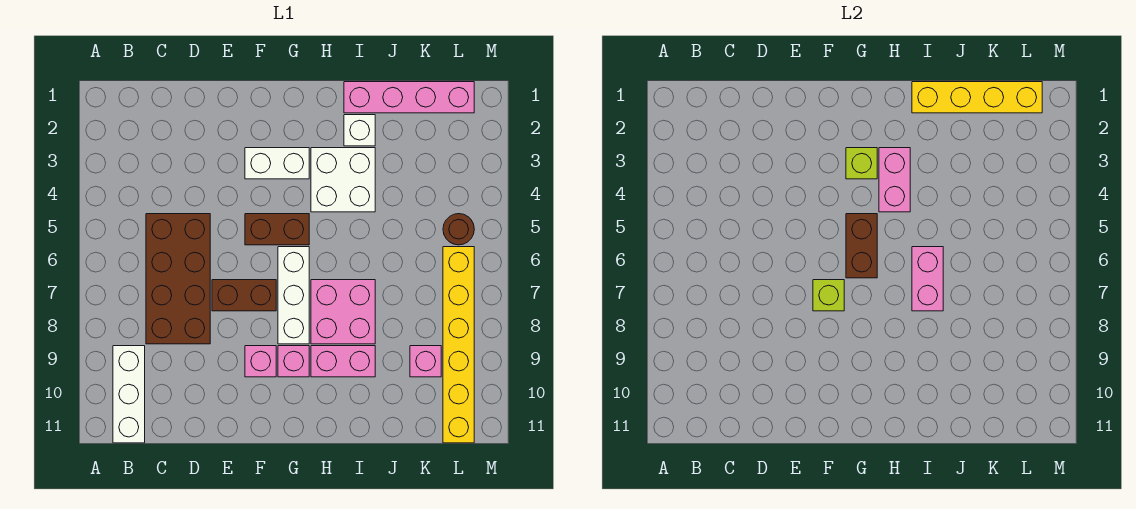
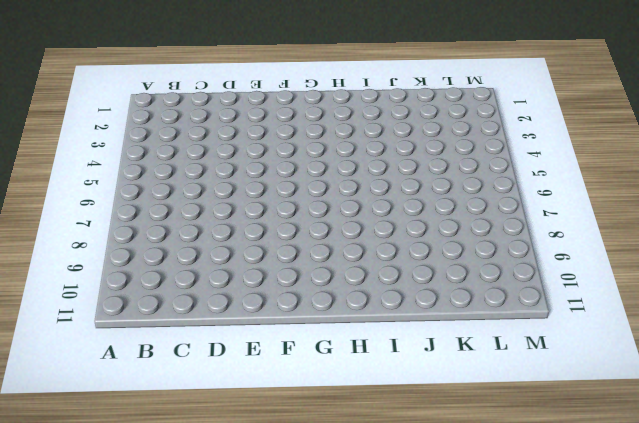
none -> white brick B9:B11 level 1
none -> brown brick C5:D8 level 1
none -> brown brick E7:F7 level 1

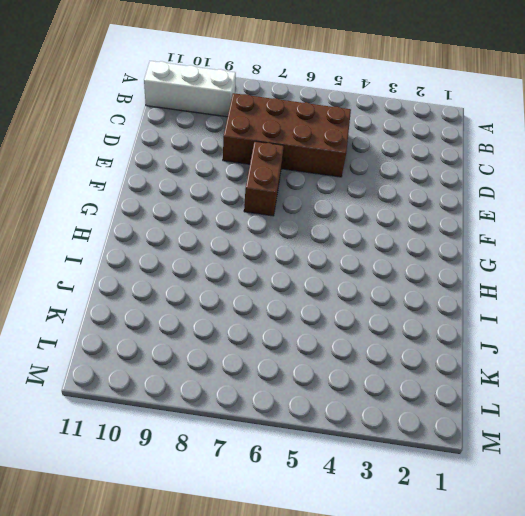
none -> white brick F3:G3 level 1
none -> brown brick F5:G5 level 1
none -> pink brick F9 level 1

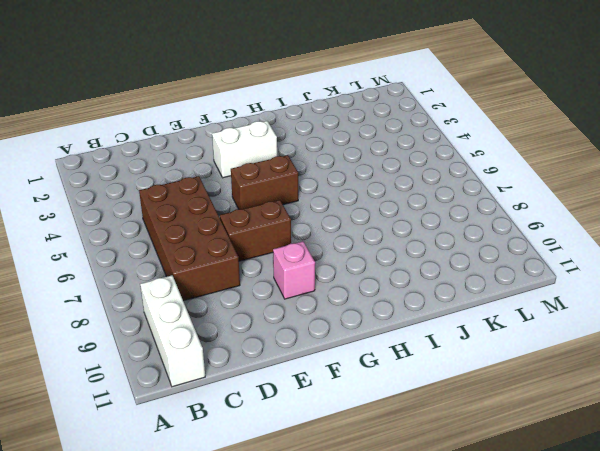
none -> white brick G6:G8 level 1
none -> pink brick G9 level 1
none -> white brick H3:I4 level 1

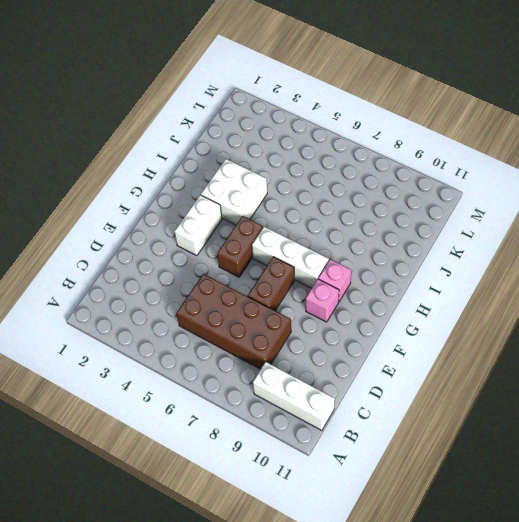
none -> pink brick H7:I8 level 1
none -> pink brick H9:I9 level 1
none -> pink brick I1:L1 level 1

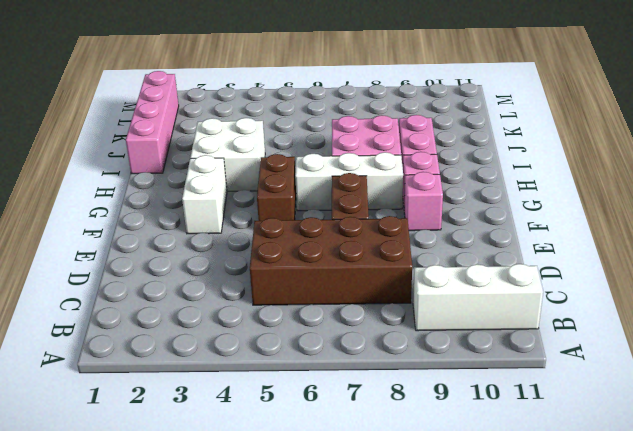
none -> white brick I2 level 1
none -> pink brick K9 level 1
none -> brown round brick L5 level 1

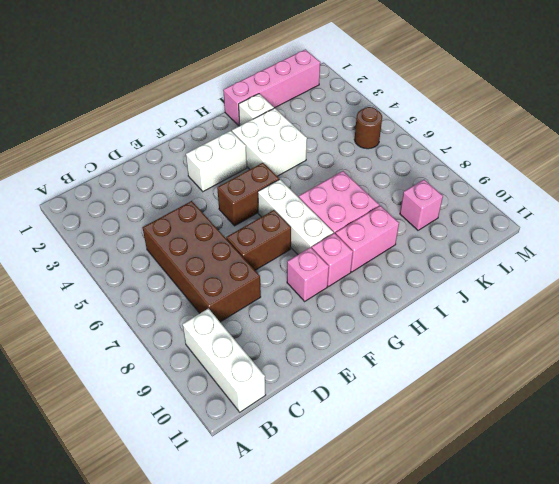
none -> yellow brick L6:L11 level 1
none -> lime brick F7 level 2
none -> lime brick G3 level 2

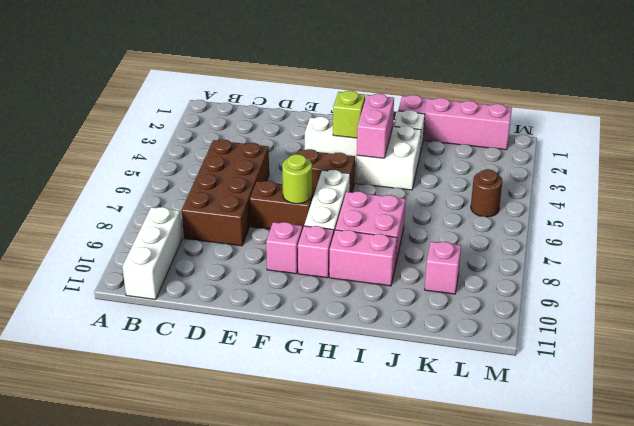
lime round brick F7 level 2 -> lime brick F7 level 2
none -> yellow brick L6:L11 level 1
none -> brown brick G5:G6 level 2
none -> yellow brick I1:L1 level 2

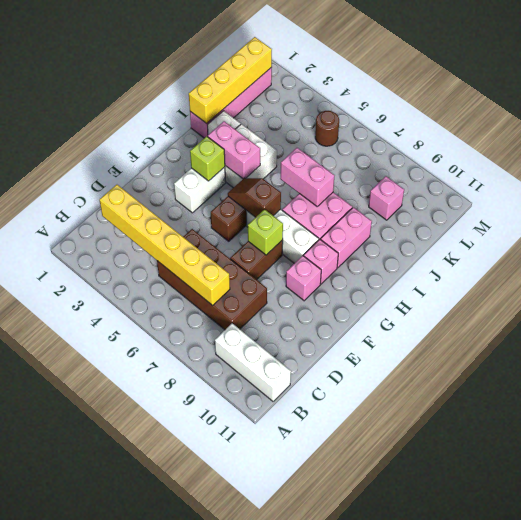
yellow brick C2:C7 level 2 -> yellow brick L6:L11 level 1
brown slope G5:G6 level 2 top 6 -> brown brick G5:G6 level 2

